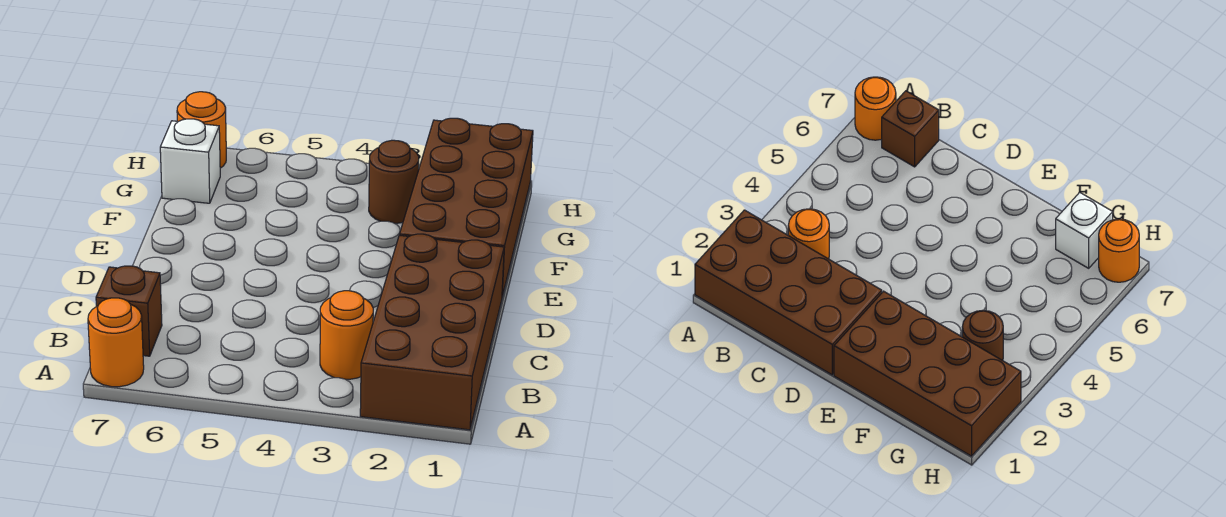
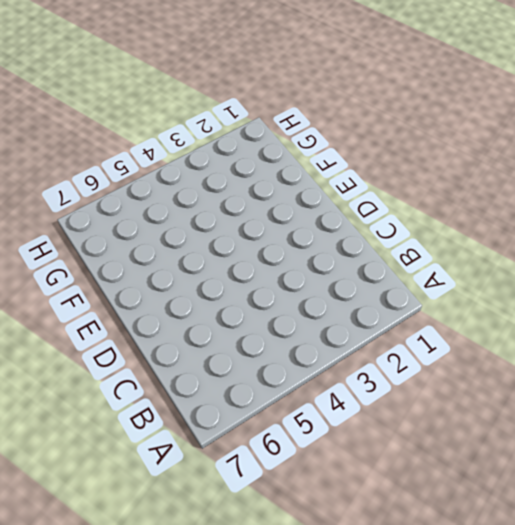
none -> brown brick A1:D2 level 1
none -> orange round brick A7 level 1

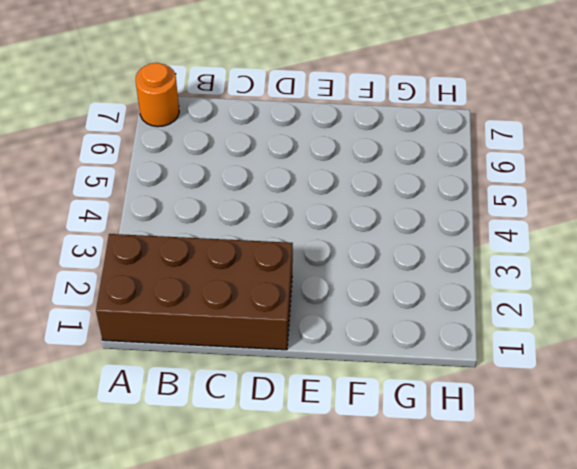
none -> orange round brick B3 level 1
none -> brown brick B7 level 1

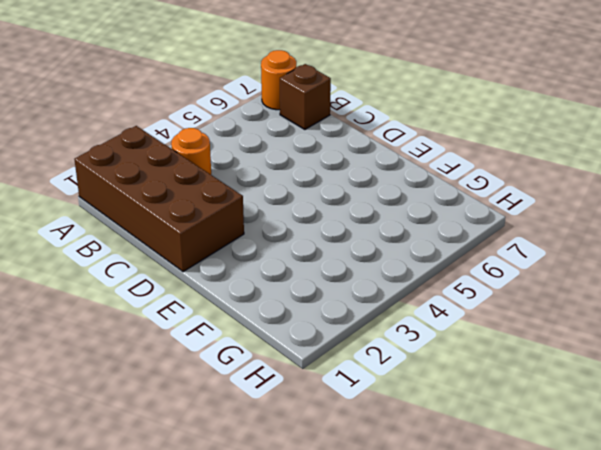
none -> brown brick E1:H2 level 1
none -> brown round brick G3 level 1

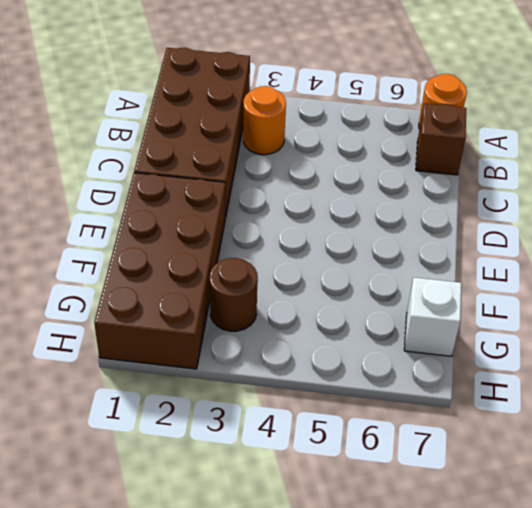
none -> orange round brick H7 level 1

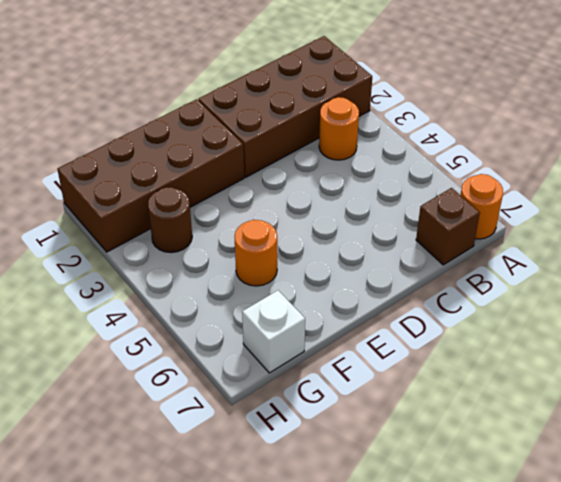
orange round brick F5 level 1 -> orange round brick H7 level 1

